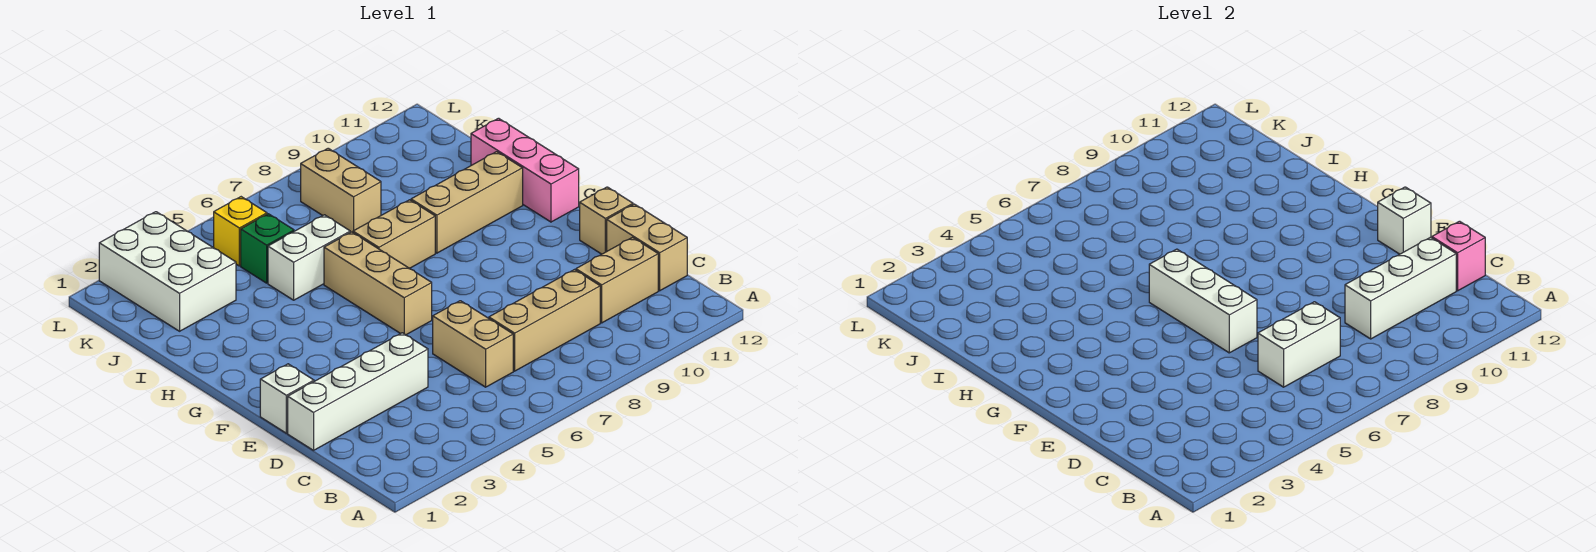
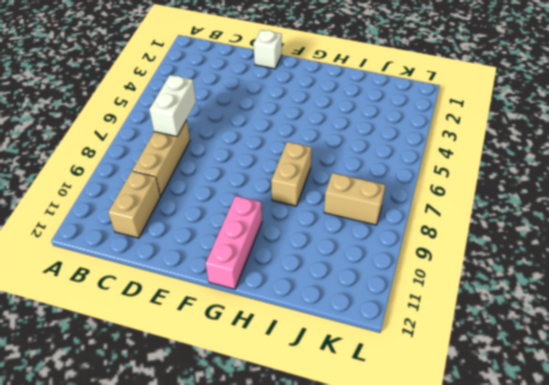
pink brick G10:G12 level 1 -> pink brick G12:I12 level 1
none -> tan brick C6:D6 level 1
none -> tan brick C12:D12 level 1
none -> white brick D1:D4 level 1

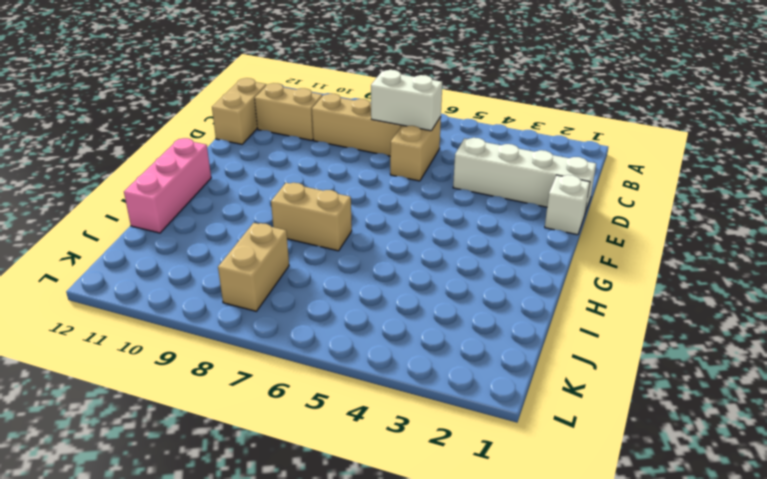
none -> tan brick E12 level 1
none -> tan brick F6:H6 level 1
none -> tan brick H9:H11 level 1

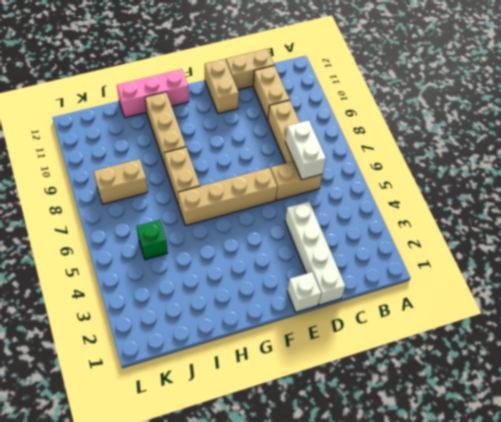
tan brick E6:H6 level 1 -> tan brick F6:H6 level 1
tan brick E11:E12 level 1 -> tan brick E12 level 1
none -> white brick I5:I6 level 1
none -> white brick J2:L3 level 1
none -> yellow brick K5 level 1

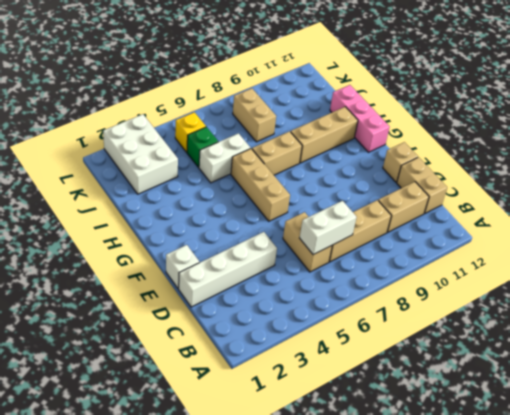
none -> white brick C9:C11 level 2
none -> pink brick C12 level 2
none -> white brick E6:G6 level 2

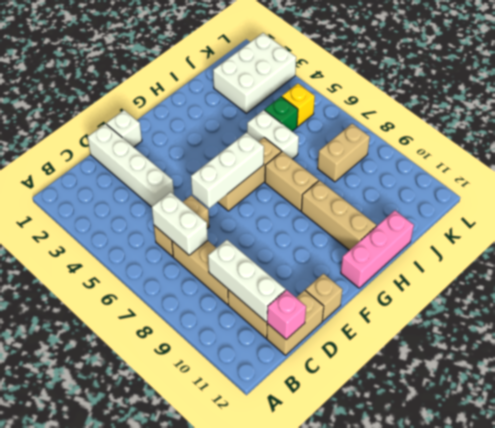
none -> white brick E12 level 2

